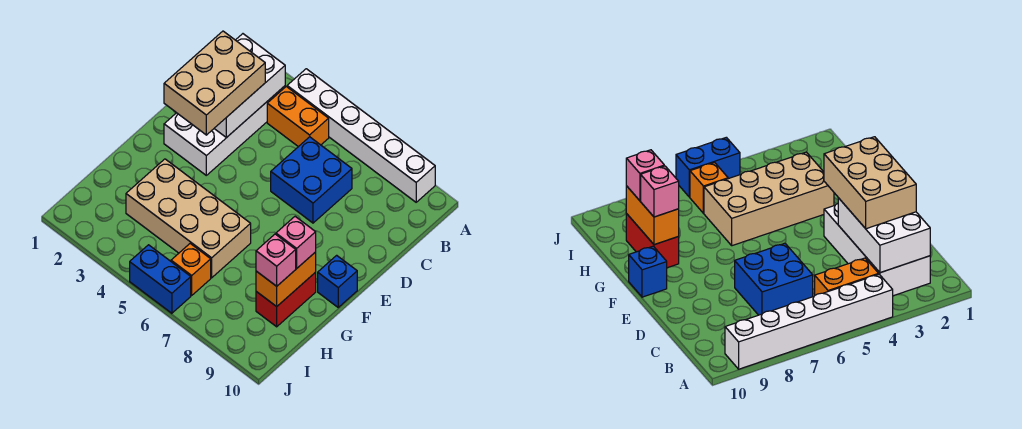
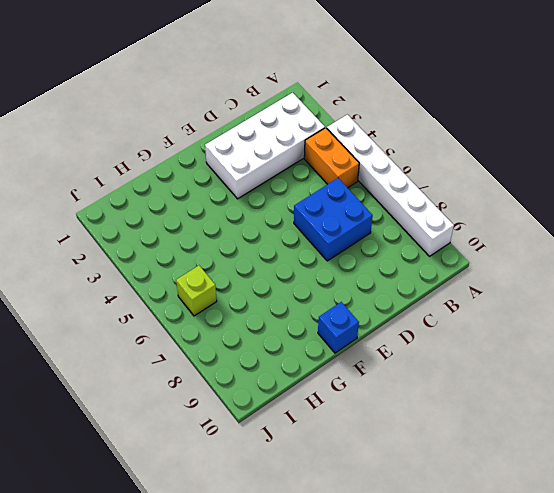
lime brick I6 level 1 -> orange brick I6 level 1
none -> tan brick G3:H6 level 1
none -> red brick G9:H9 level 1
none -> blue brick J5:J6 level 1

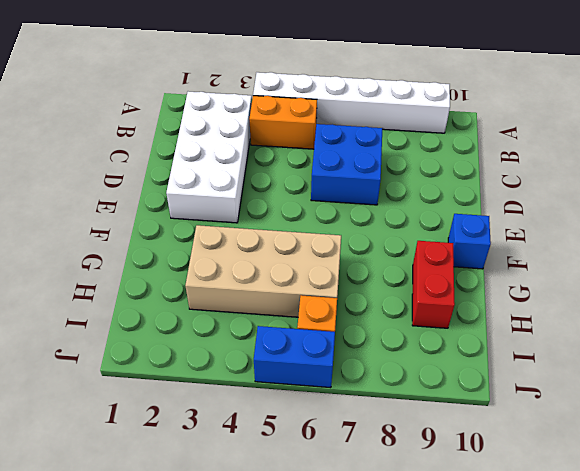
none -> white brick B2:D3 level 2
none -> orange brick G9:H9 level 2
none -> tan brick C2:E3 level 3

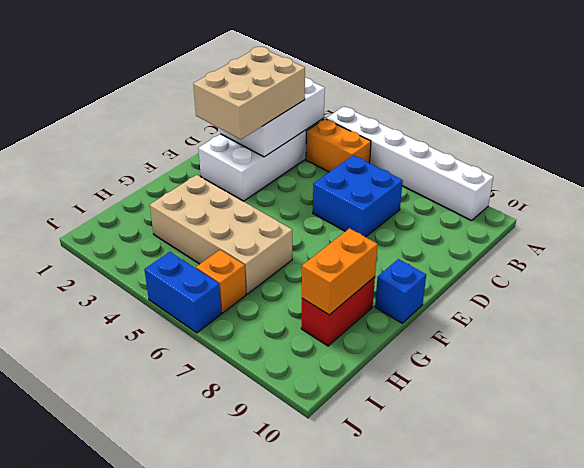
none -> pink brick G9 level 3
none -> pink brick H9 level 3

